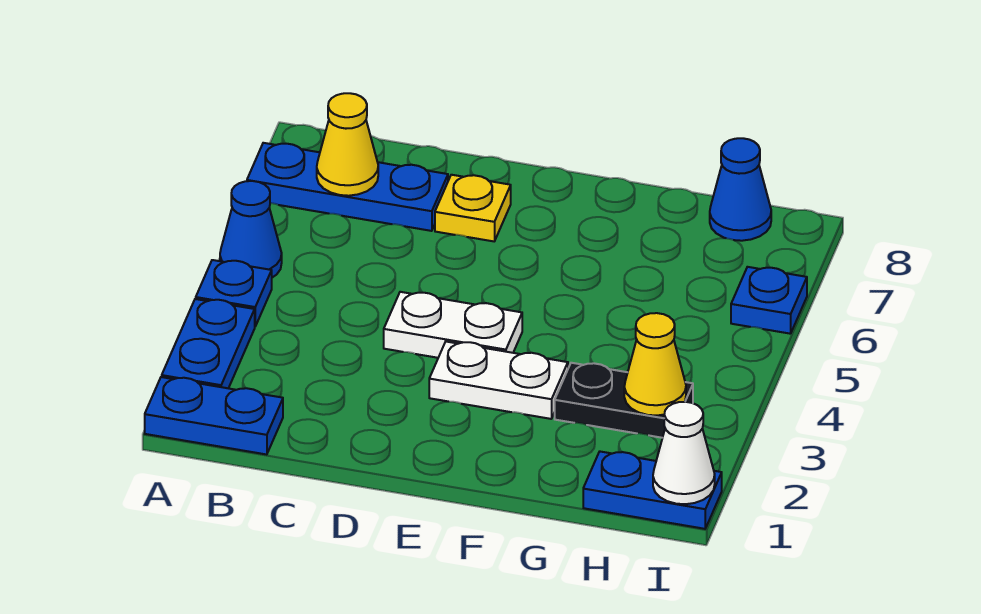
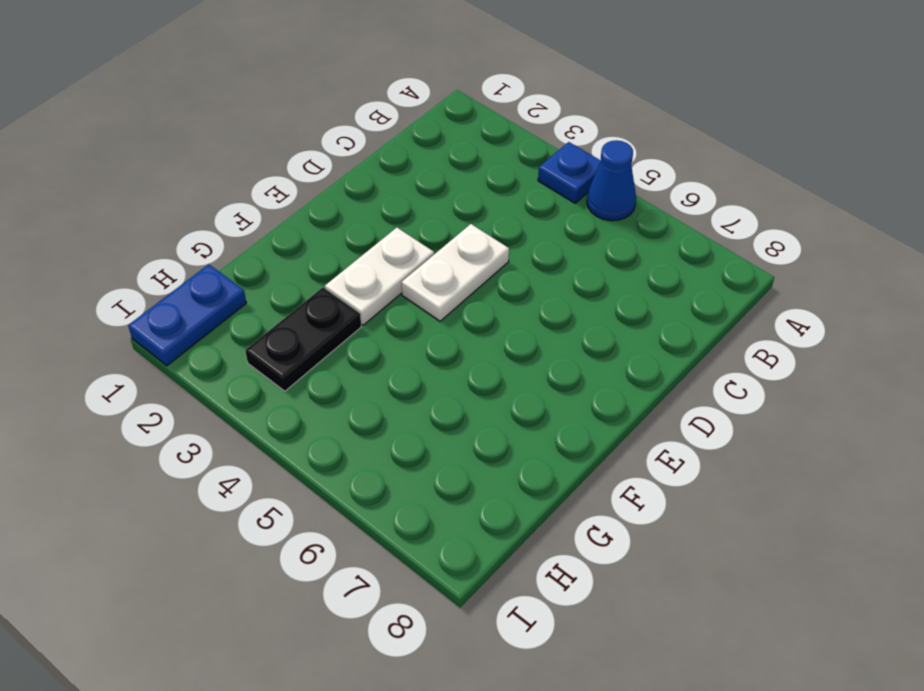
none -> blue plate A1:B1 level 1
none -> blue plate A2:A3 level 1
none -> blue plate A7:C7 level 1

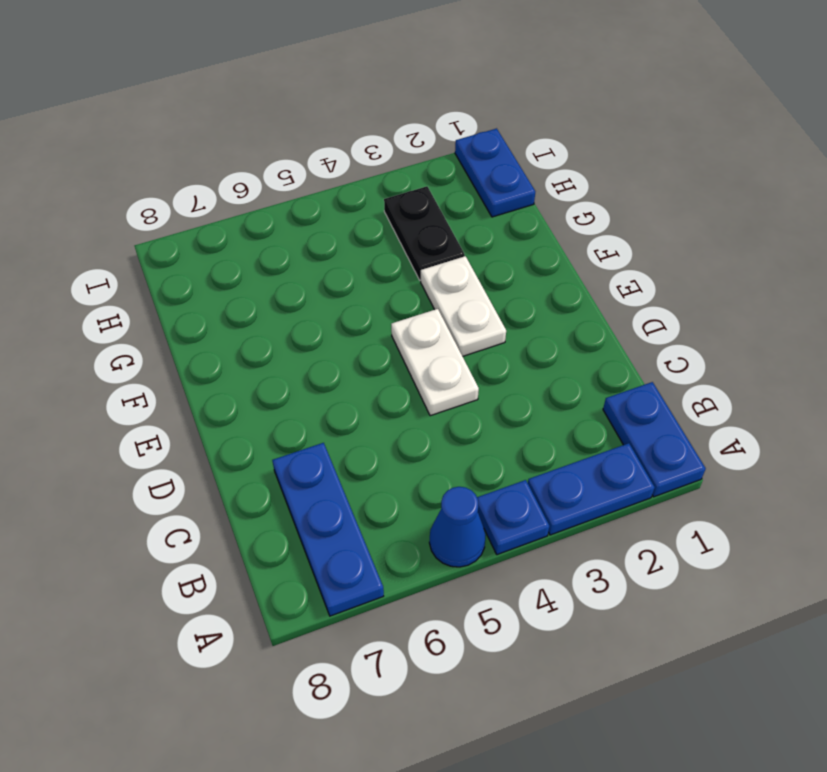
none -> yellow plate D7 level 1
none -> blue cone H8 level 1
none -> blue plate I6 level 1

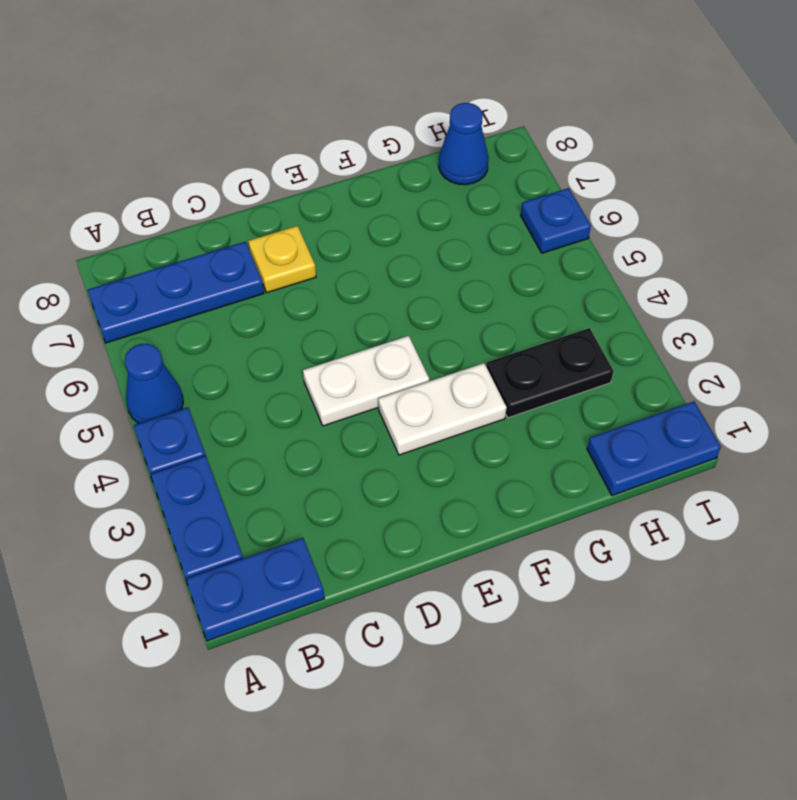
none -> yellow cone B7 level 2
none -> yellow cone H3 level 2
none -> white cone I1 level 2

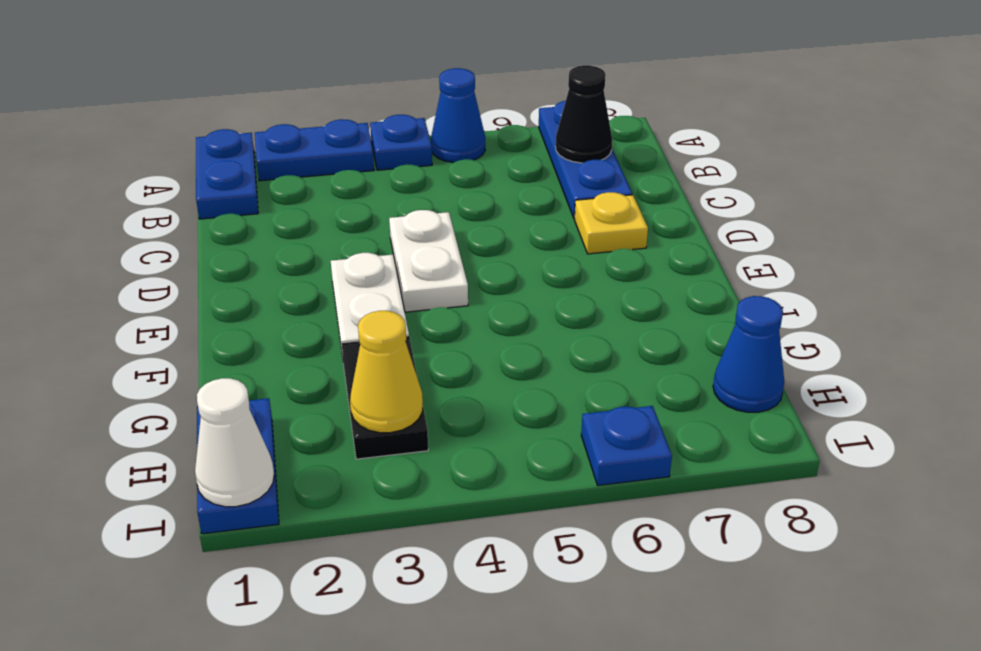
black cone B7 level 2 -> yellow cone B7 level 2

